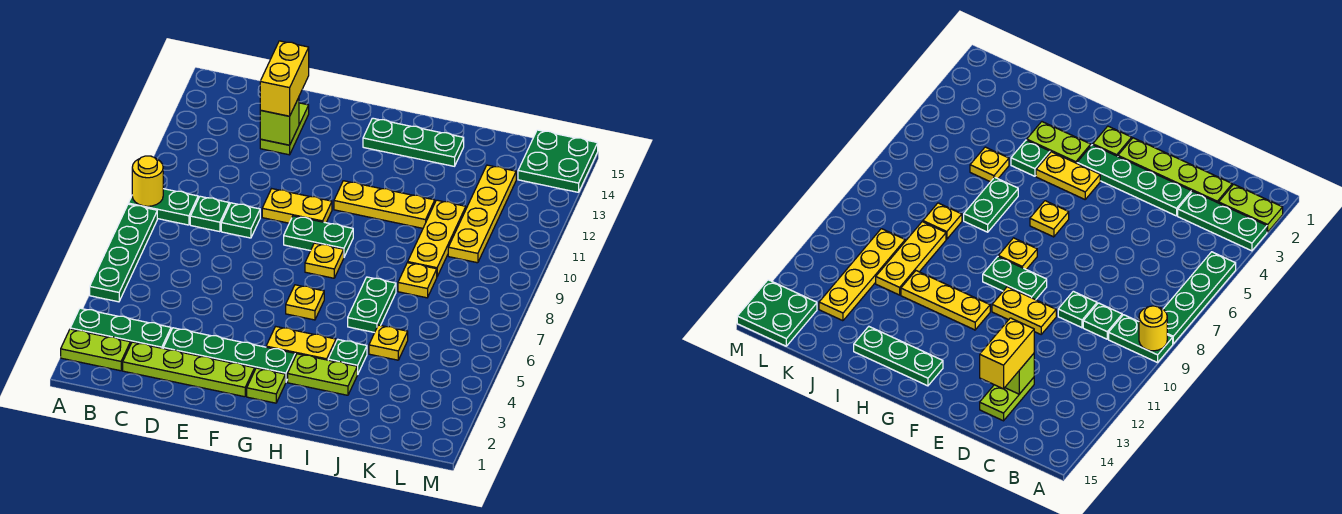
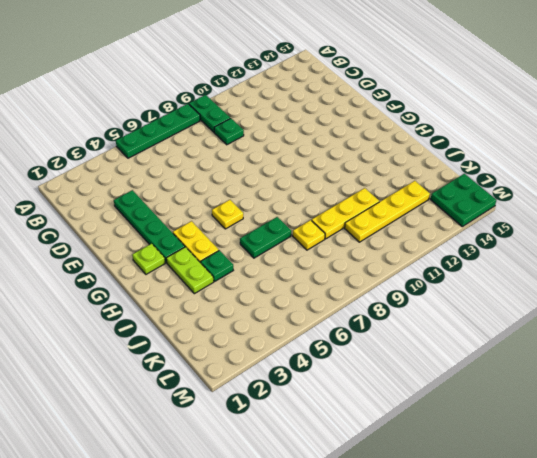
none -> lime plate A2:B2 level 1
none -> green plate A3:C3 level 1
none -> lime plate C2:F2 level 1

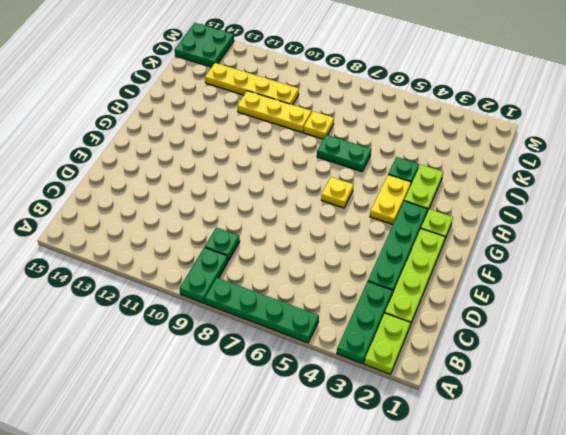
none -> green plate D9 level 1
none -> lime plate D13:D14 level 1
none -> yellow plate E10:F10 level 1

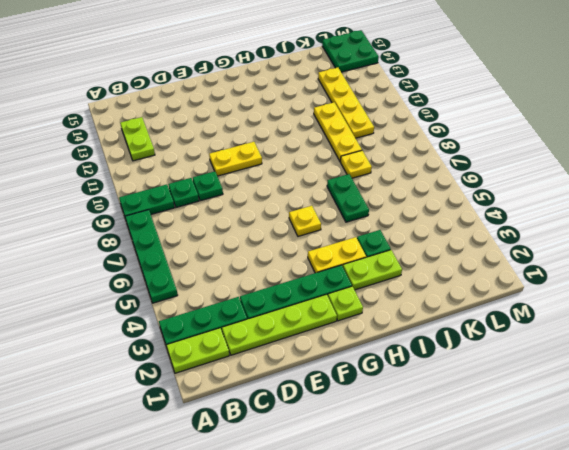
lime plate B12:B13 level 1 -> lime plate D13:D14 level 1
none -> green plate F9:G9 level 1
none -> yellow plate G8 level 1
none -> yellow plate G11:I11 level 1

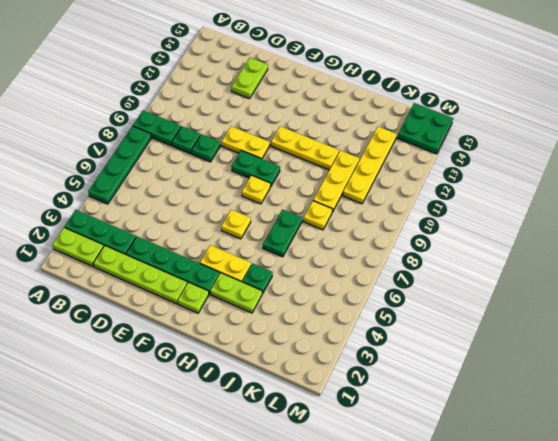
none -> green plate G14:I14 level 1
none -> yellow plate J5 level 1
none -> yellow round brick A9 level 2

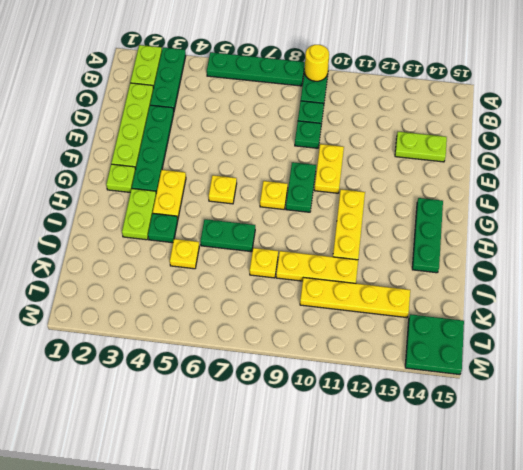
none -> lime brick D13 level 2
none -> yellow brick D13:D14 level 3

